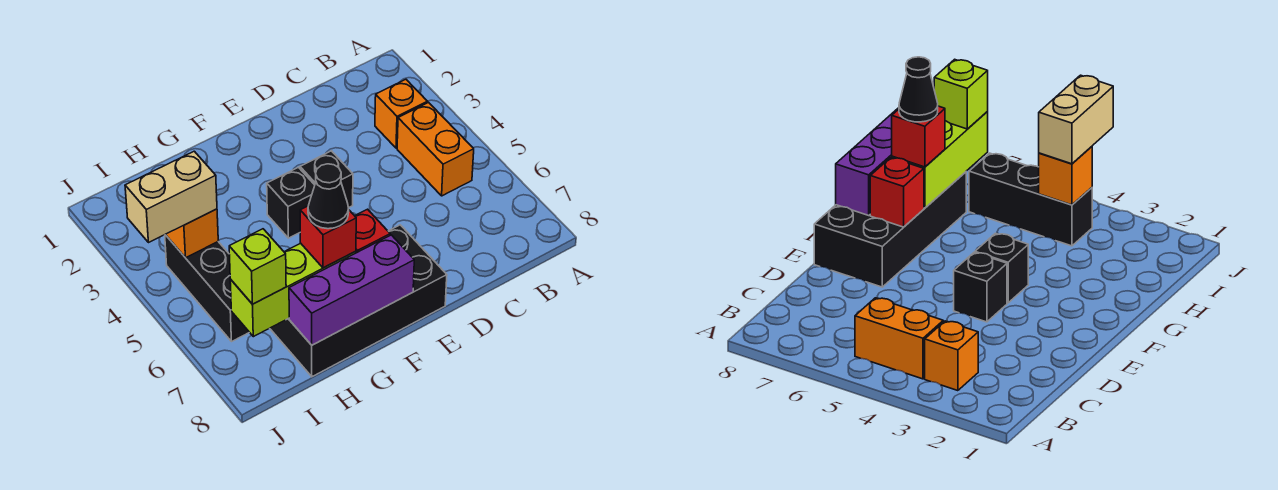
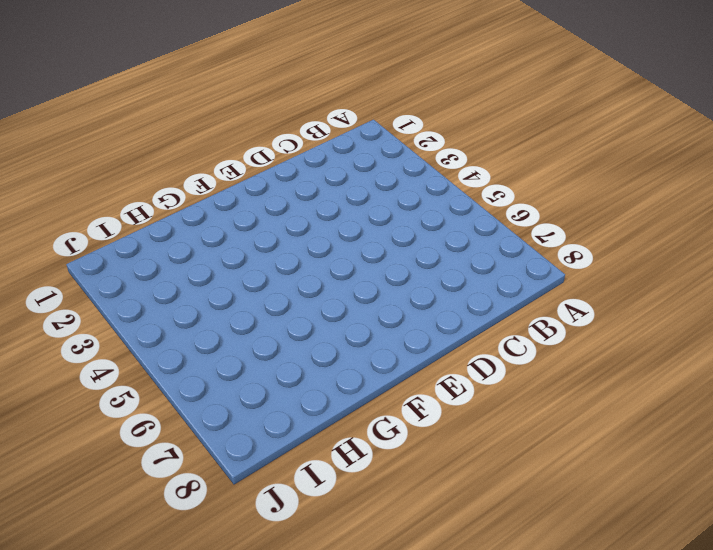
none -> orange brick B3 level 1
none -> orange brick B4:B5 level 1
none -> black brick E4 level 1

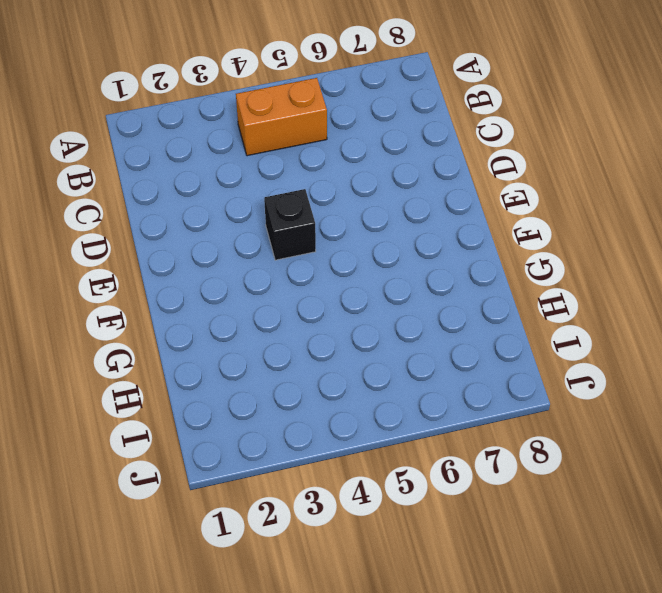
none -> orange brick B3 level 1
none -> black brick E7:H8 level 1
none -> black brick F4 level 1

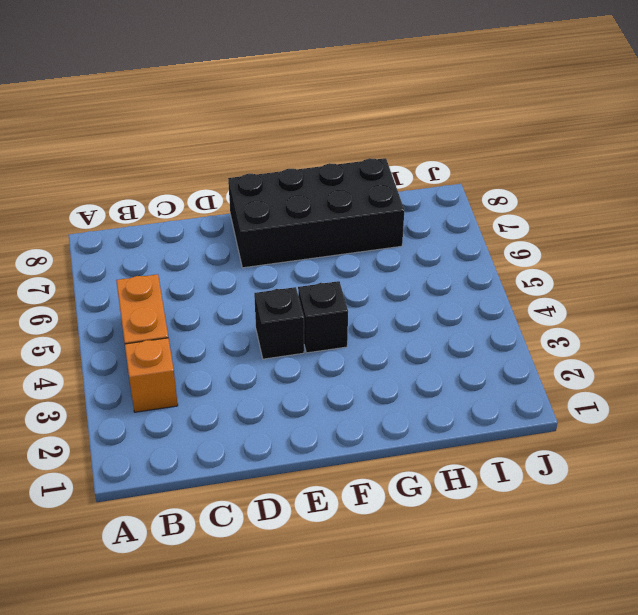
none -> black brick I4:I6 level 1
none -> red brick F7 level 2
none -> purple brick F8:H8 level 2

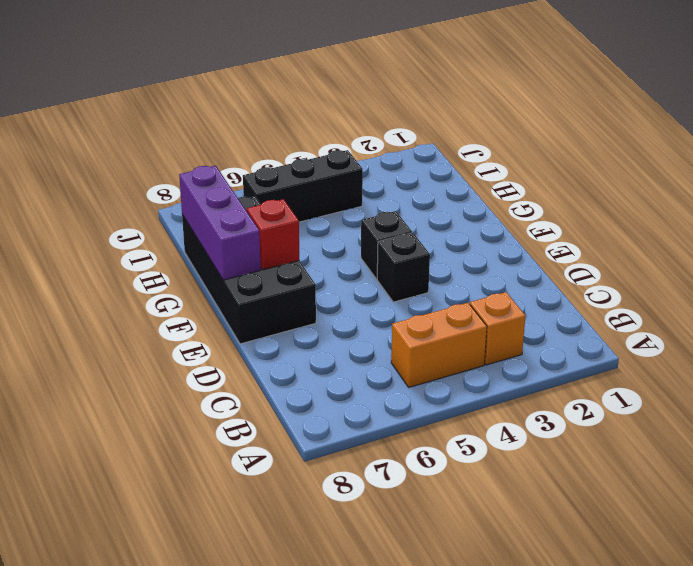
none -> lime brick G7:I7 level 2
none -> orange brick I4 level 2
none -> red brick G7 level 3

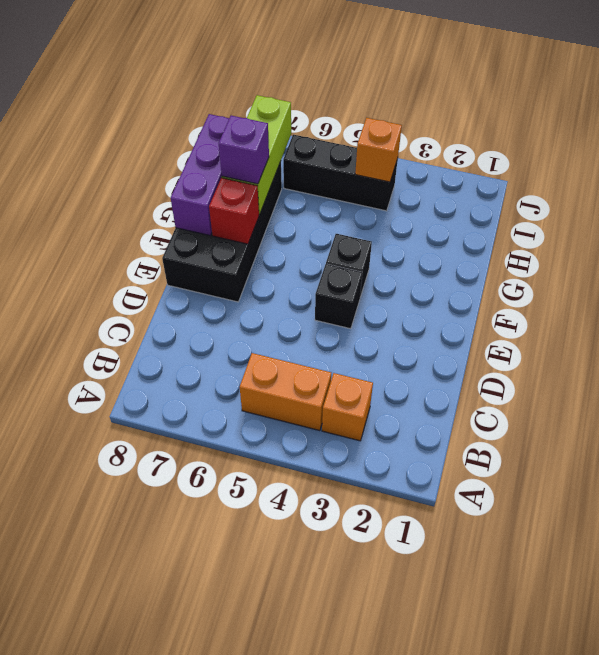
purple brick G7 level 3 -> red brick G7 level 3
none -> tan brick I4:J4 level 3
none -> lime brick I7 level 3
none -> black cone G7 level 4

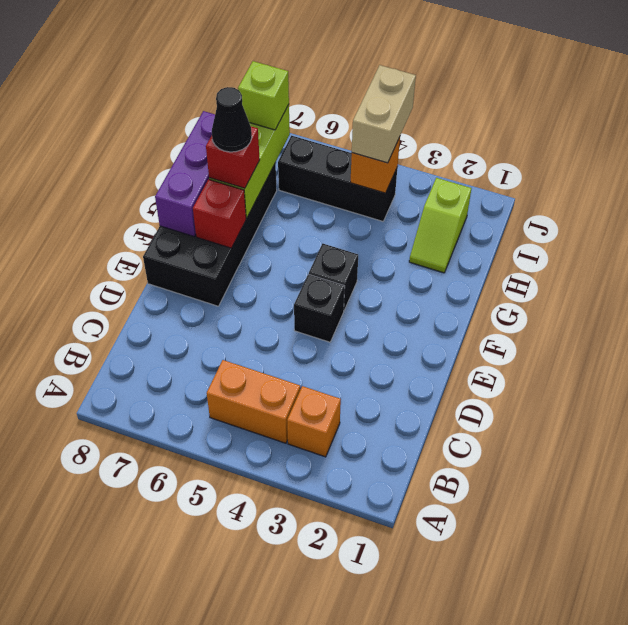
lime slope H2:I2 level 1 top I -> none

